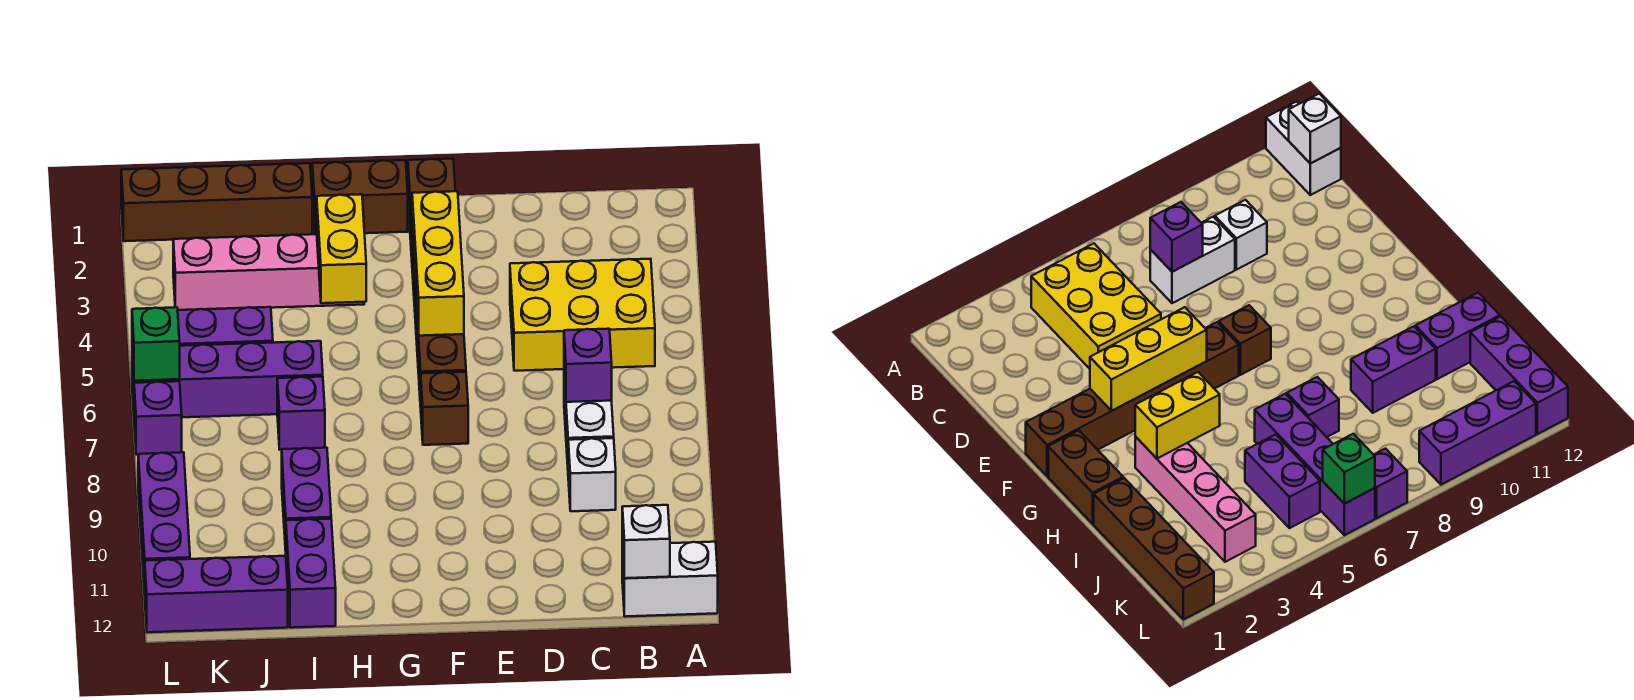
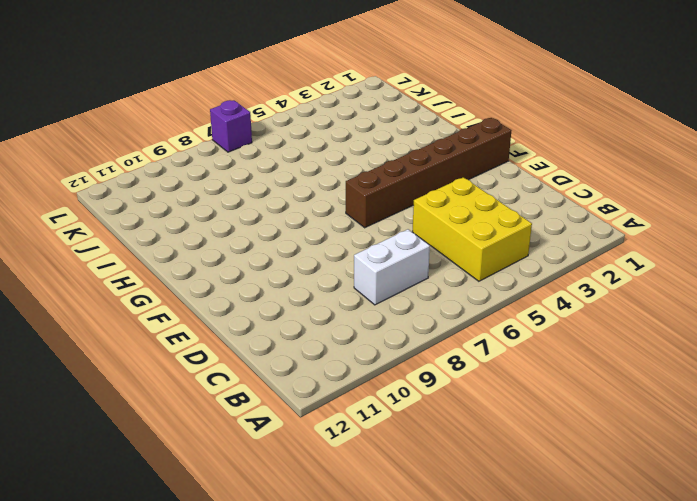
none -> white brick A12:B12 level 1
none -> white brick C9 level 1
none -> brown brick F7 level 1

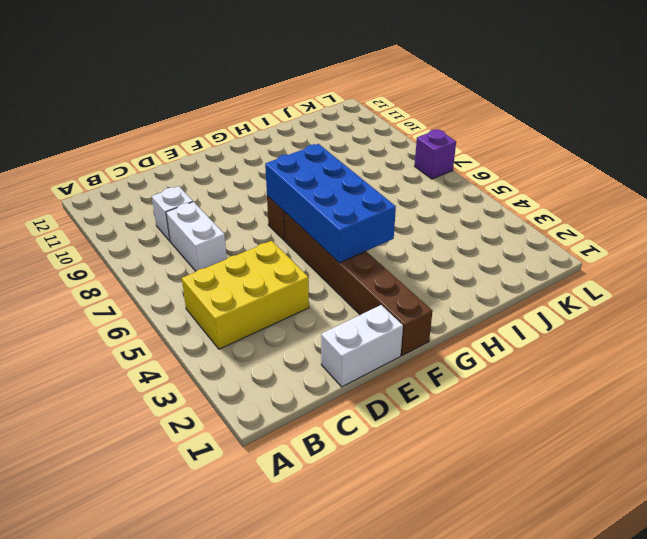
white brick D1:E1 level 1 -> white brick A12:B12 level 1
blue brick F4:G7 level 2 -> yellow brick F3:F5 level 2
none -> brown brick G1:H1 level 1
none -> pink brick H3:K3 level 1
none -> brown brick I1:L1 level 1

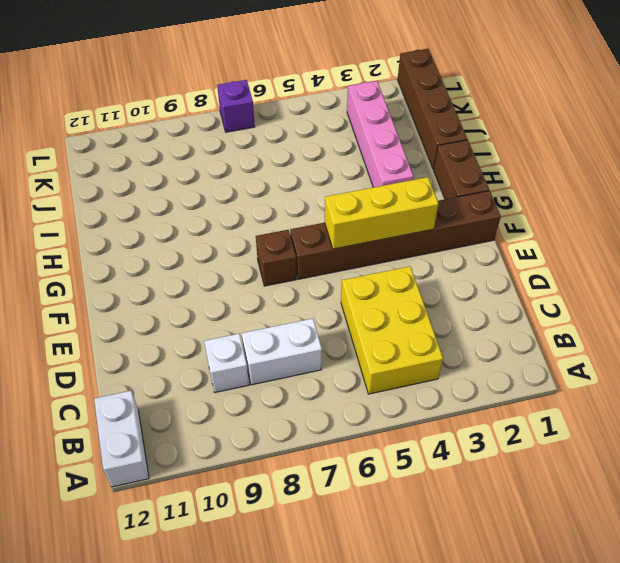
none -> purple brick I6:L6 level 1
none -> purple brick I7 level 1
none -> purple brick I9:I10 level 1

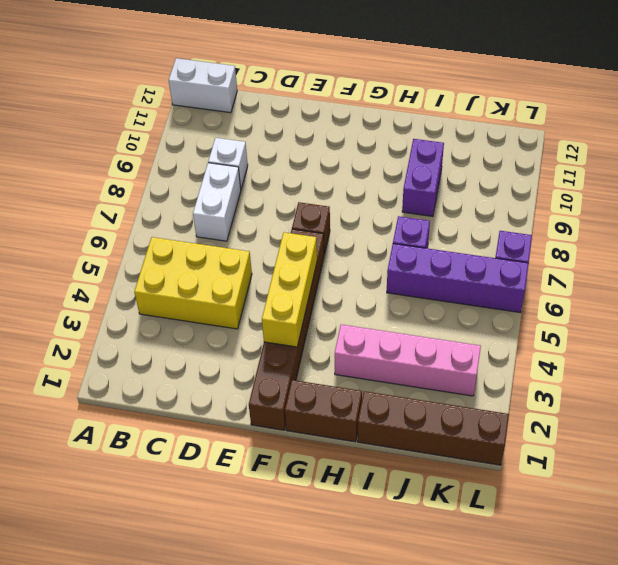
none -> purple brick I11:I12 level 1
none -> purple brick J5:K5 level 1
none -> purple brick J12:L12 level 1

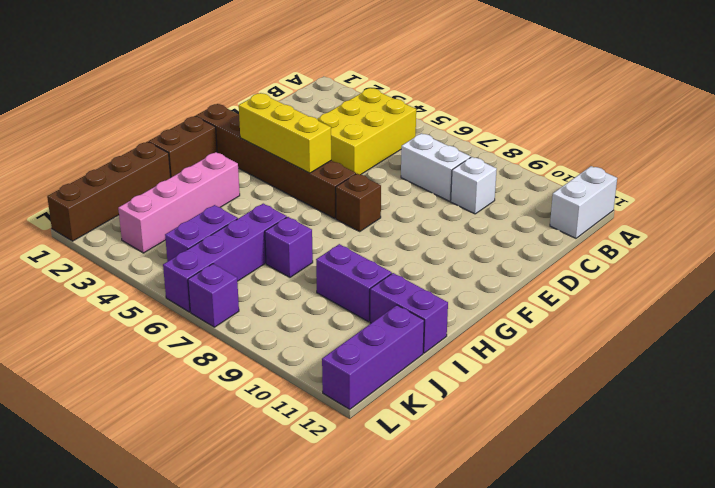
none -> purple brick L9:L11 level 1
none -> white brick B12 level 2
none -> purple brick C7 level 2

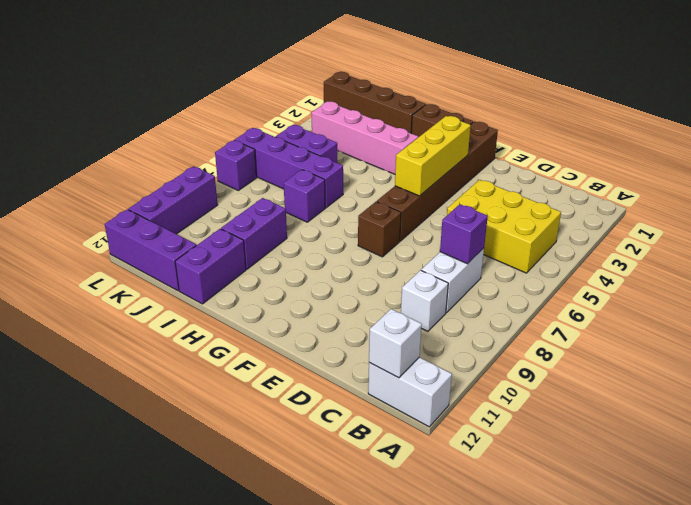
none -> yellow brick H3:H4 level 2
none -> green brick L6 level 2

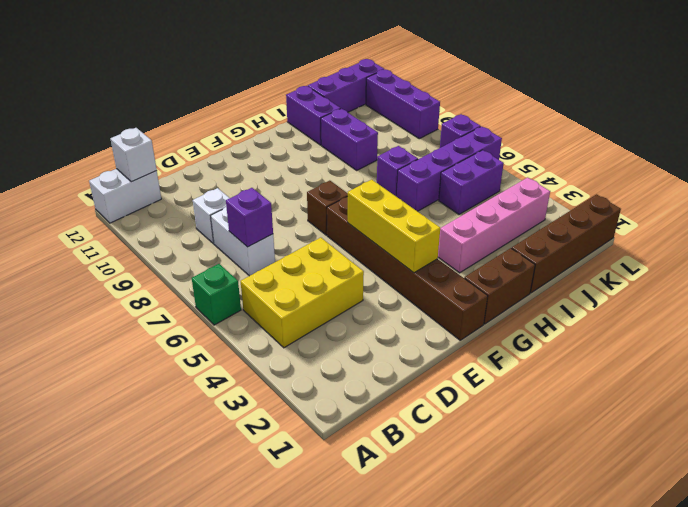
green brick A6 level 1 -> green brick L6 level 2
none -> yellow brick H3:H4 level 2

